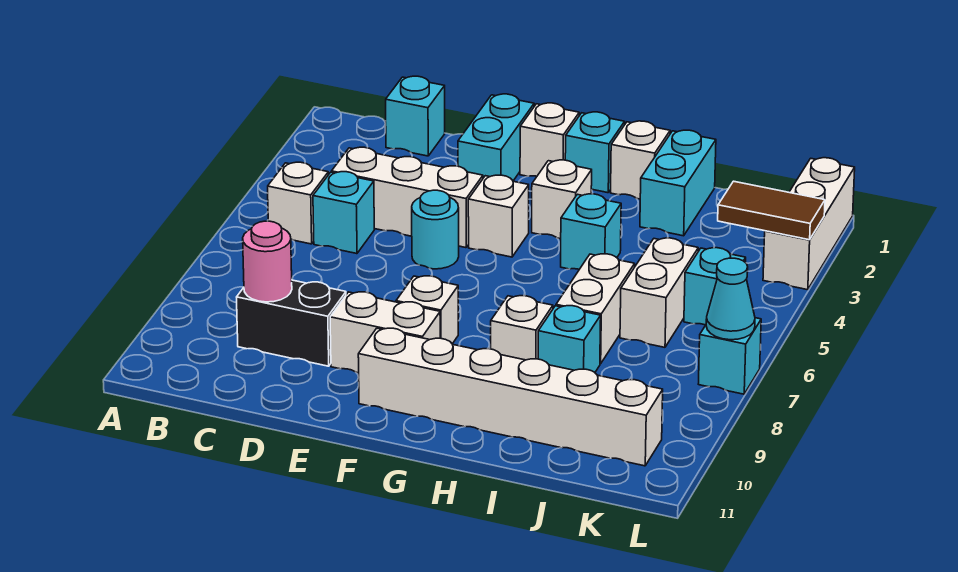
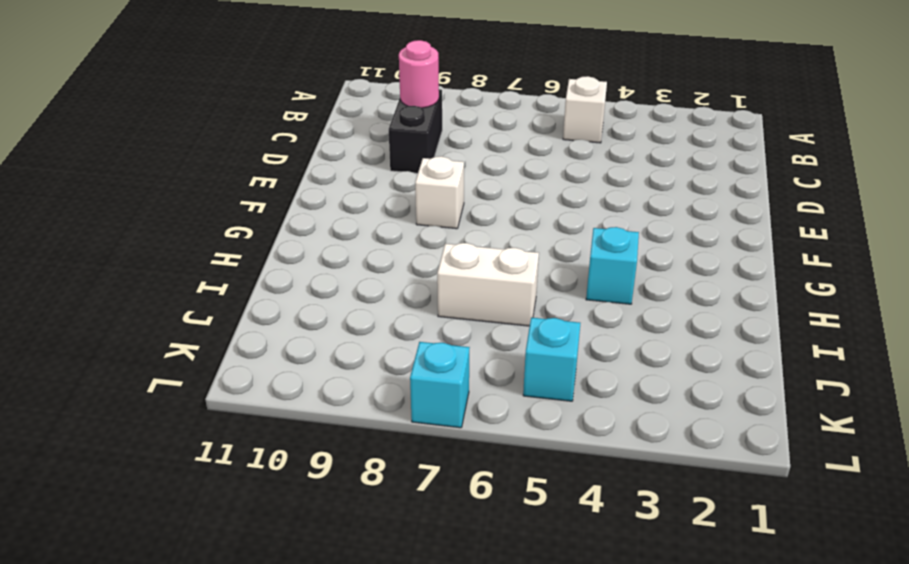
none -> cyan brick C1 level 1
none -> white brick C4:E4 level 1
none -> cyan brick C5 level 1

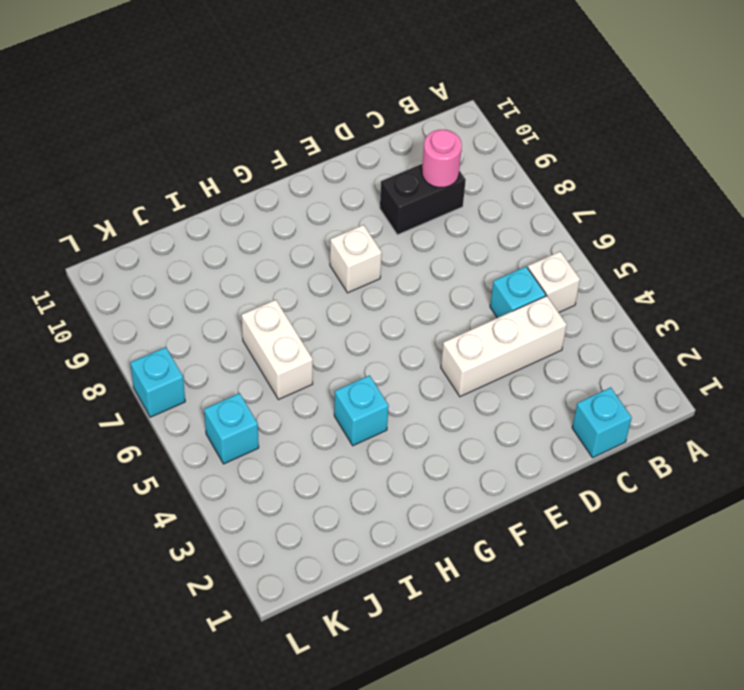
none -> cyan brick E1:E2 level 1
none -> cyan round brick E5 level 1
none -> white brick E9:F9 level 1

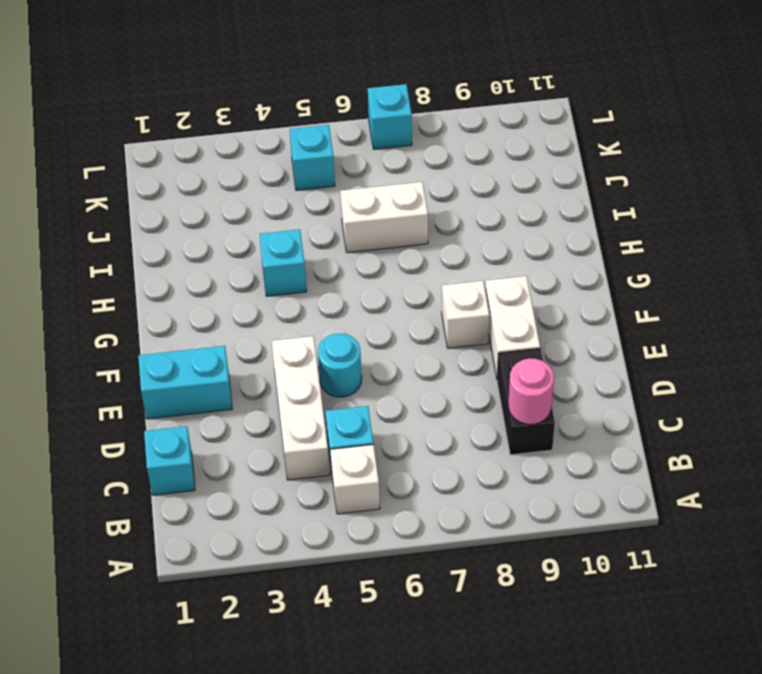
none -> white brick F1 level 1
none -> white brick F4 level 1
none -> white brick F10:K10 level 1

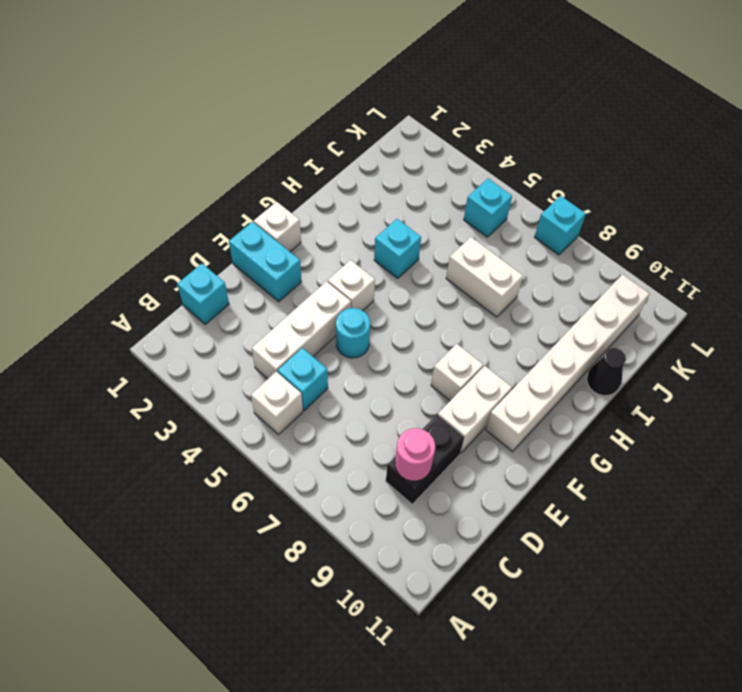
black cone I11 level 1 -> none
none -> cyan brick G1 level 1
none -> white brick G3 level 1
none -> white brick H1 level 1

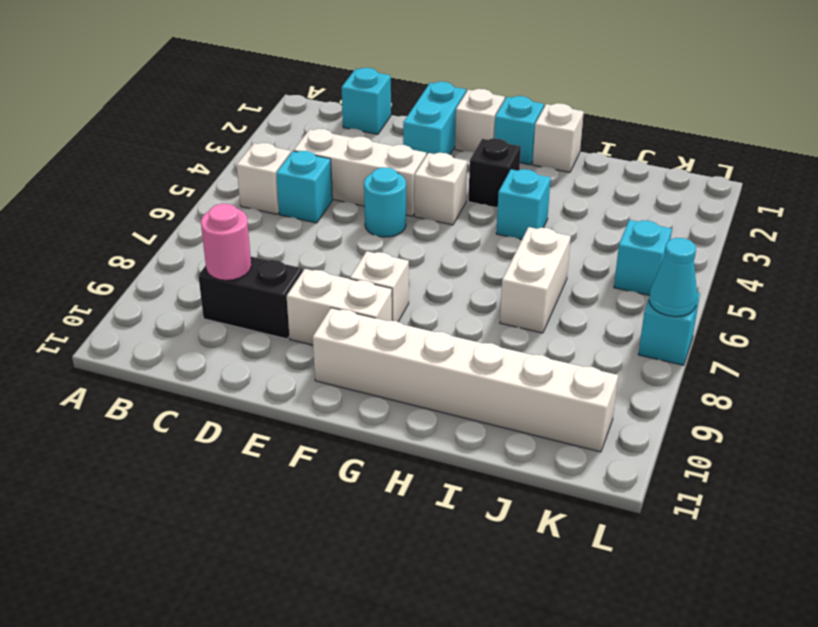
black brick G3 level 1 -> white brick G3 level 1
none -> white brick H8 level 1
none -> cyan brick I1:I2 level 1
none -> cyan brick I8 level 1

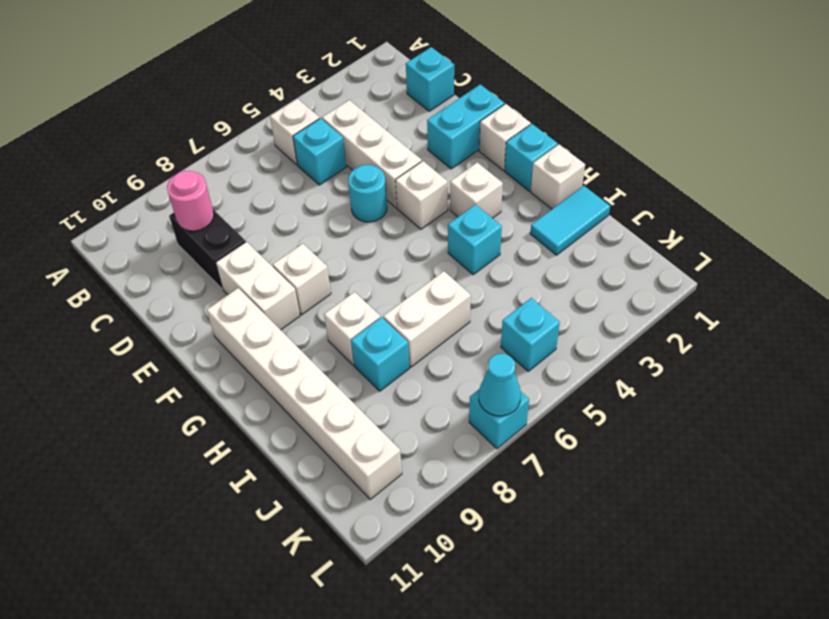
cyan tile I1:I2 level 1 -> cyan brick I1:I2 level 1
none -> white brick J5:J6 level 1
none -> white brick L1:L3 level 1
none -> brown tile K3:L3 level 2

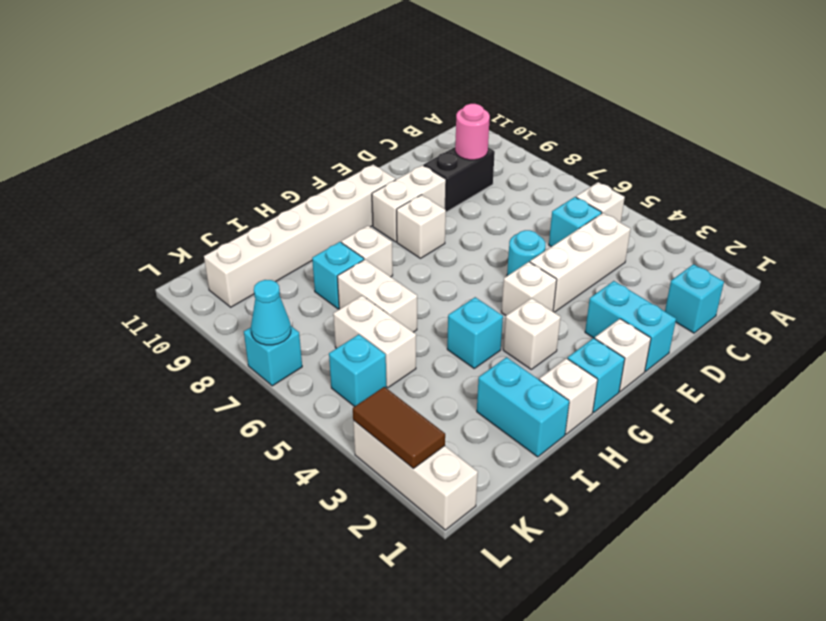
brown tile L2:L3 level 2 -> brown tile K3:L3 level 2

